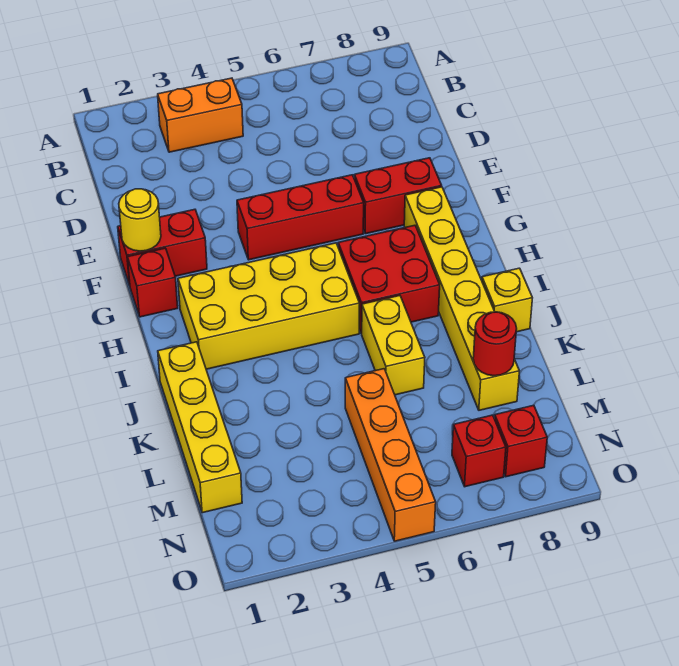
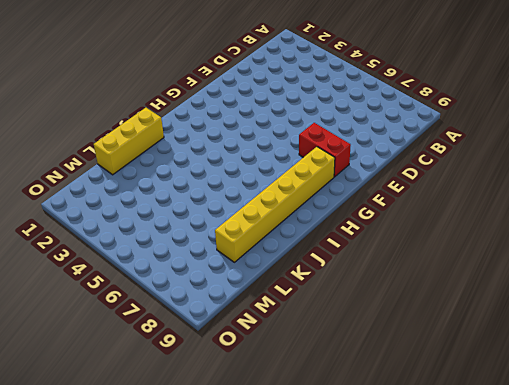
yellow brick J1:L1 level 1 -> yellow brick J1:M1 level 1
none -> orange brick B3:B4 level 1
none -> red brick F1:F2 level 1
none -> red brick F4:F6 level 1

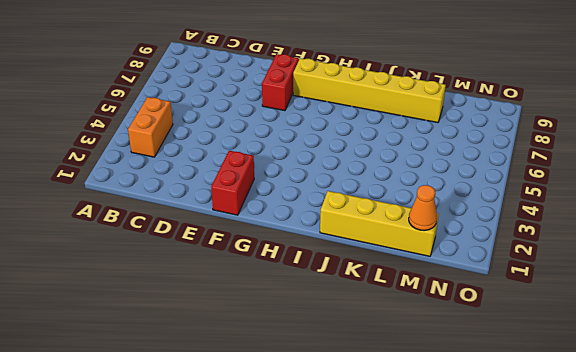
orange cone M1 level 2 -> none
none -> red brick F4:F6 level 1
none -> red brick G1 level 1
none -> yellow brick H2:I5 level 1

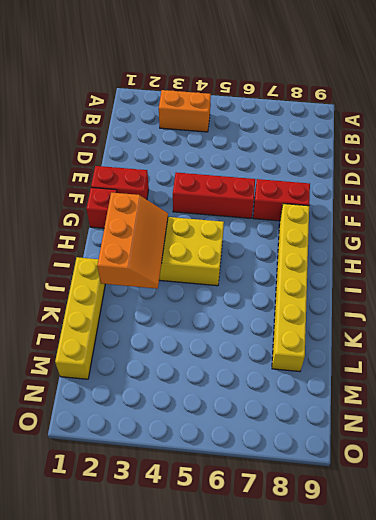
orange slope H2:J3 level 2 top 2 -> none
none -> red brick H6:I7 level 1
none -> yellow brick J6:K6 level 1
none -> yellow brick J9 level 1

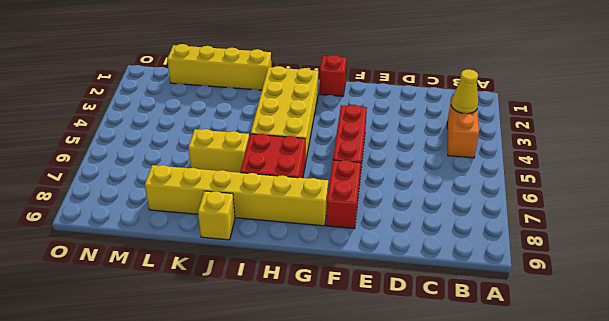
yellow cone B3 level 2 -> none
none -> red brick F1:F2 level 1
none -> orange brick L5:O5 level 1
none -> red brick N7 level 1

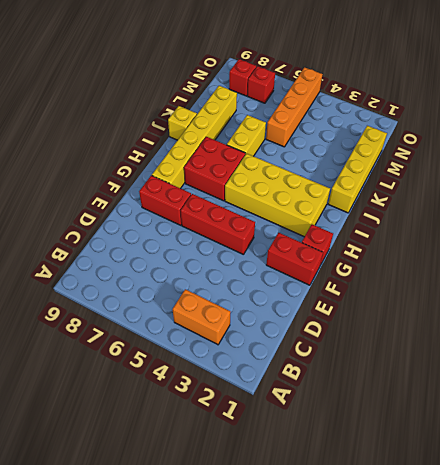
none -> yellow round brick F1 level 2
none -> red round brick L8 level 2

